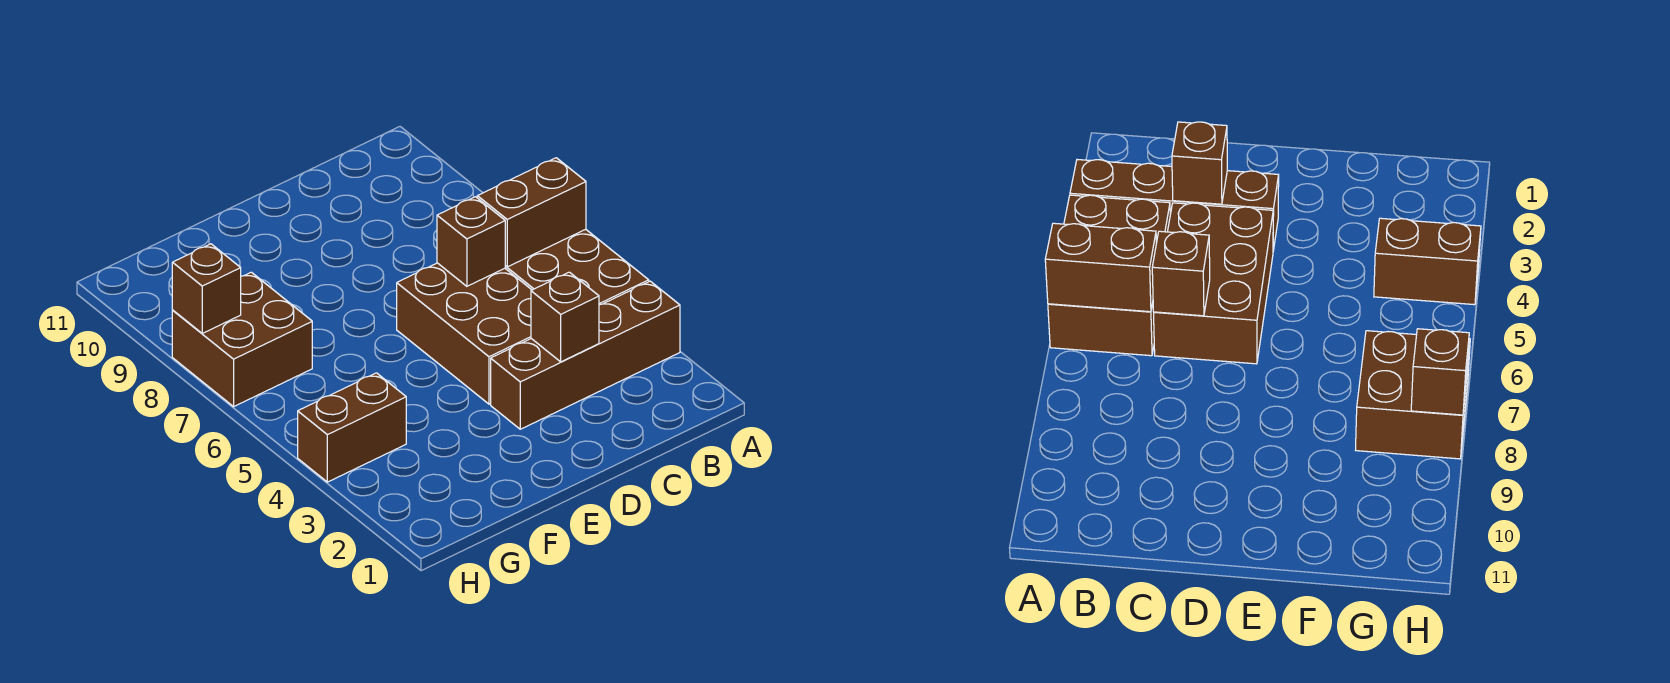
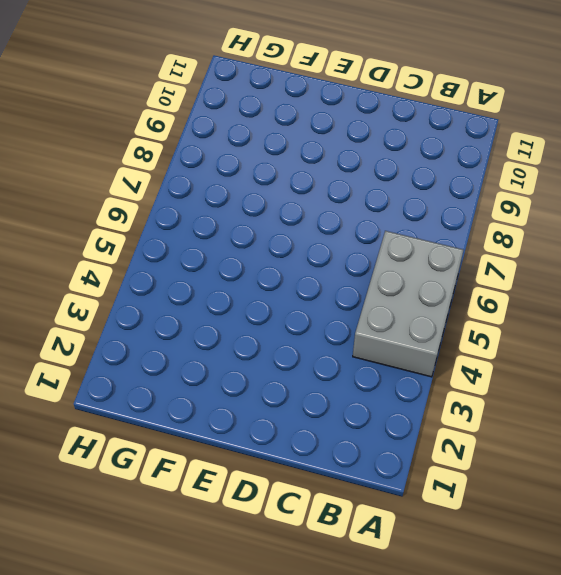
grey brick A4:B6 level 1 -> brown brick A4:B6 level 1
none -> brown brick A3:D3 level 1
none -> brown brick C4:D6 level 1

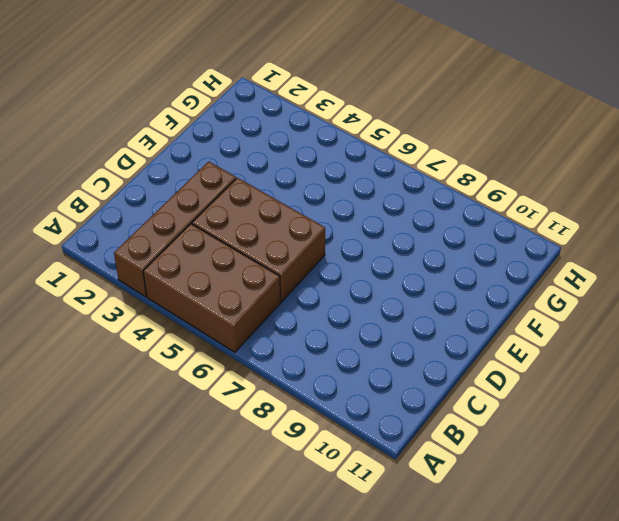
none -> brown brick G4:H4 level 1
none -> brown brick G7:H8 level 1

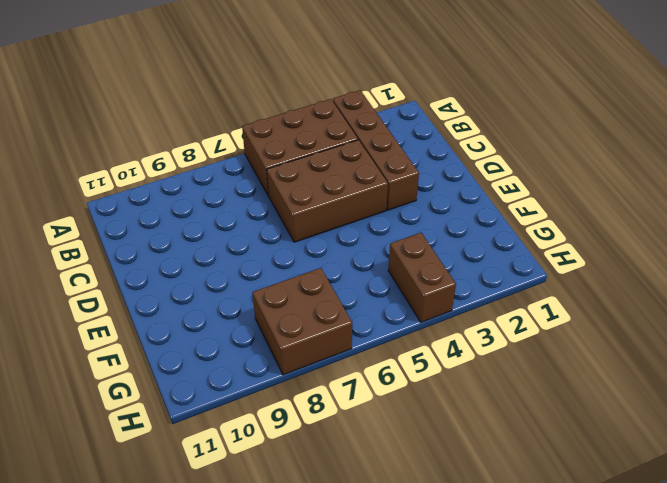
none -> brown brick A6:B6 level 2
none -> brown brick C3 level 2

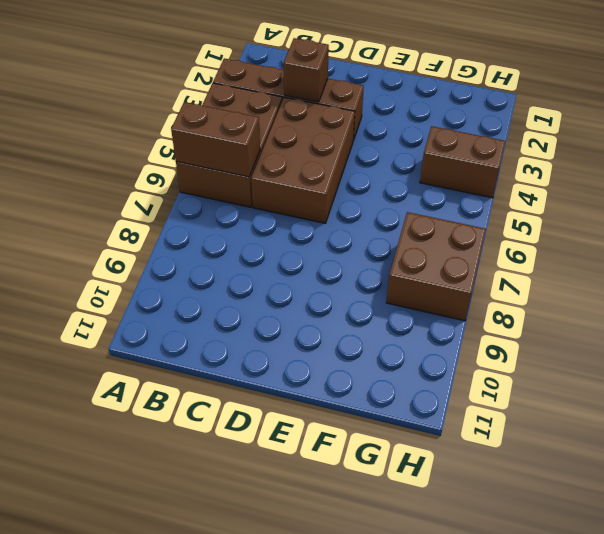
none -> brown brick C6 level 2
none -> brown brick H8 level 2

